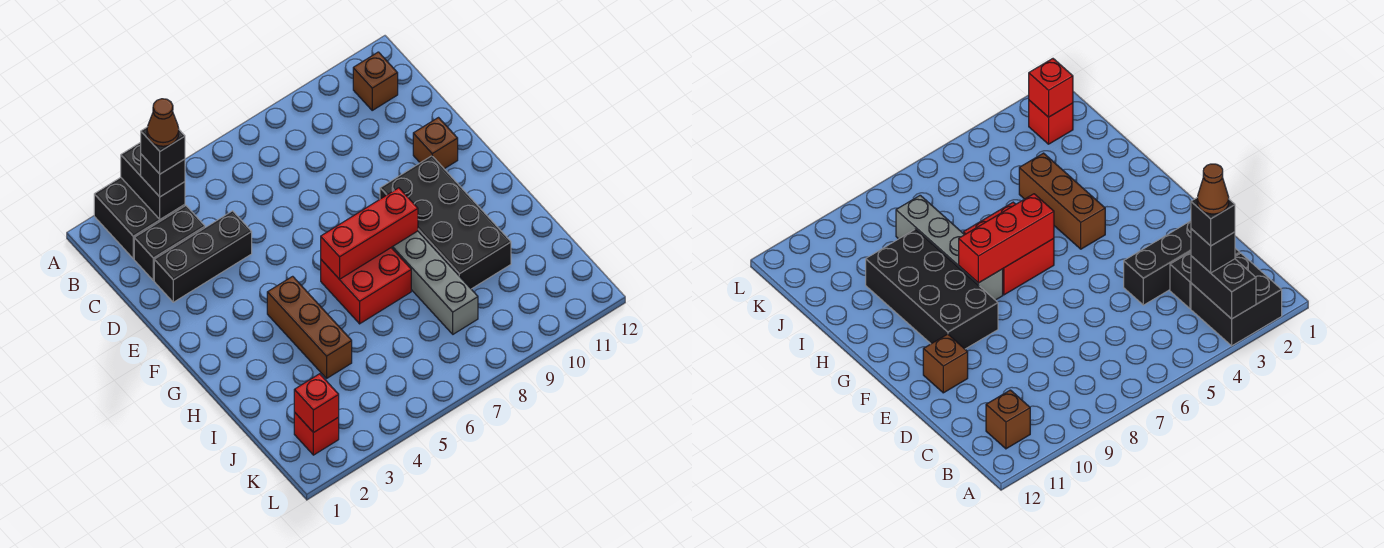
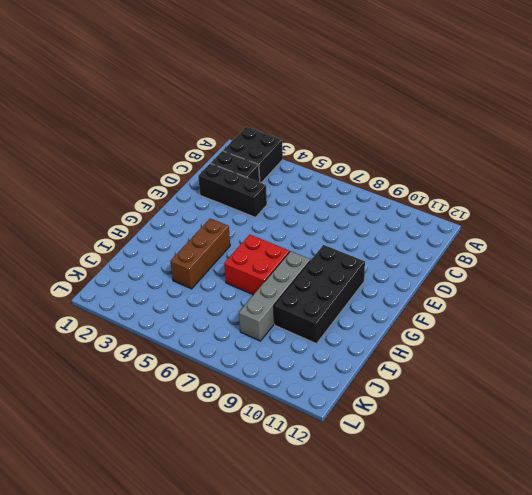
none -> brown brick B11 level 1
none -> brown brick E11 level 1
none -> red brick K2 level 1

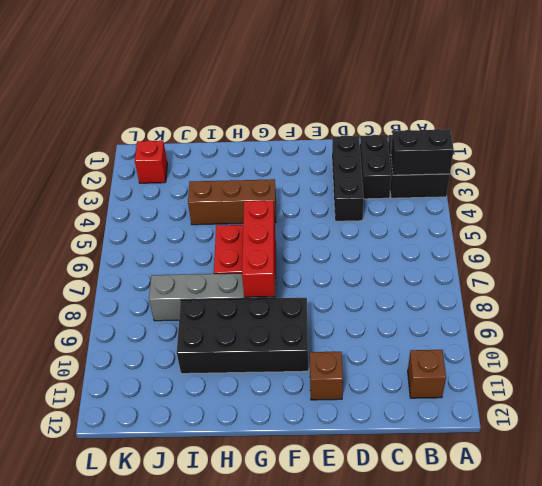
none -> red brick K2 level 2
none -> black brick B3 level 3
none -> black brick B3 level 4

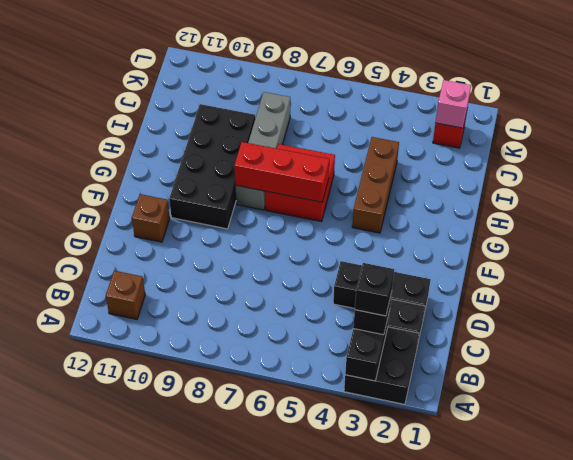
pink brick K2 level 2 -> red brick K2 level 2
none -> brown cone B3 level 5

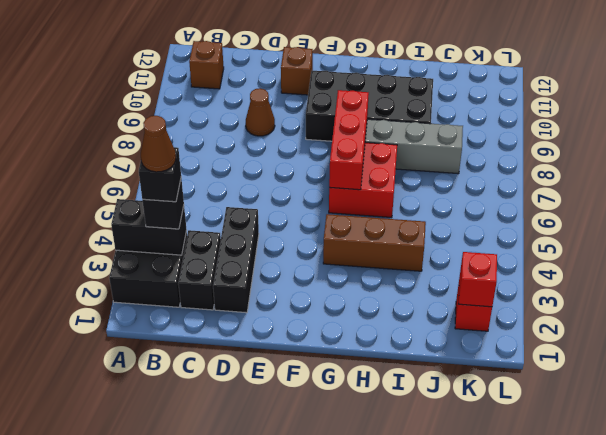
brown cone D9 level 1 -> none

